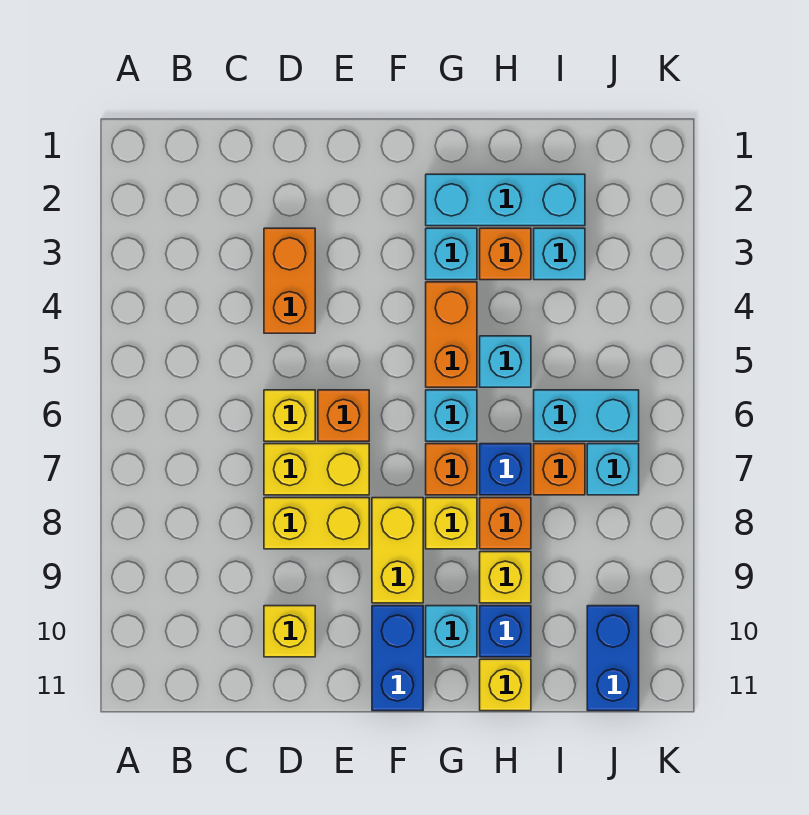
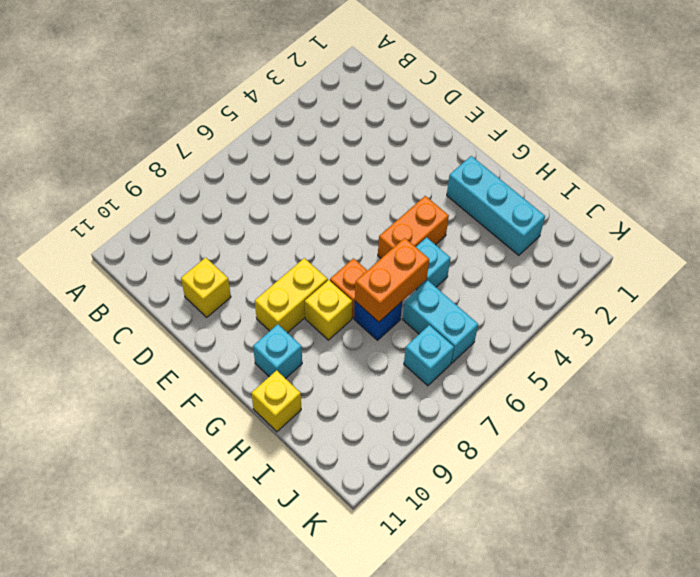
orange brick H6:H7 level 2 -> orange brick D3:D4 level 1
none -> yellow brick D6 level 1
none -> yellow brick D7:E7 level 1
none -> yellow brick D8:E8 level 1

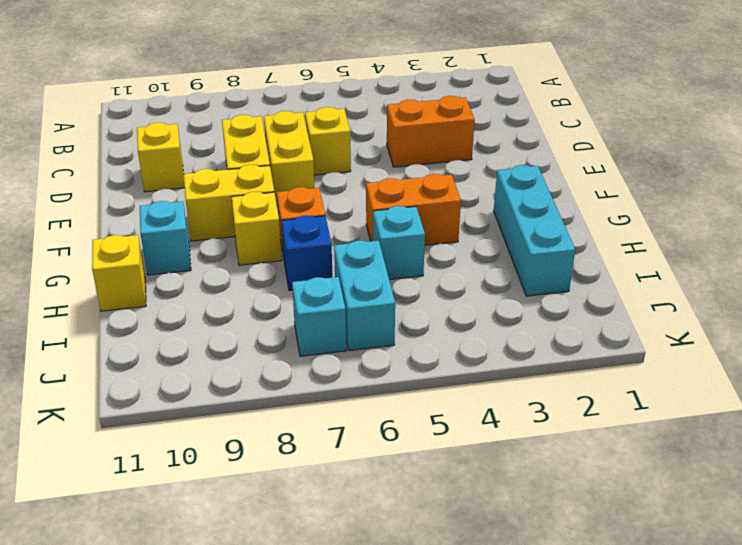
none -> orange brick E6 level 1
none -> blue brick F10:F11 level 1
none -> cyan brick G3 level 1

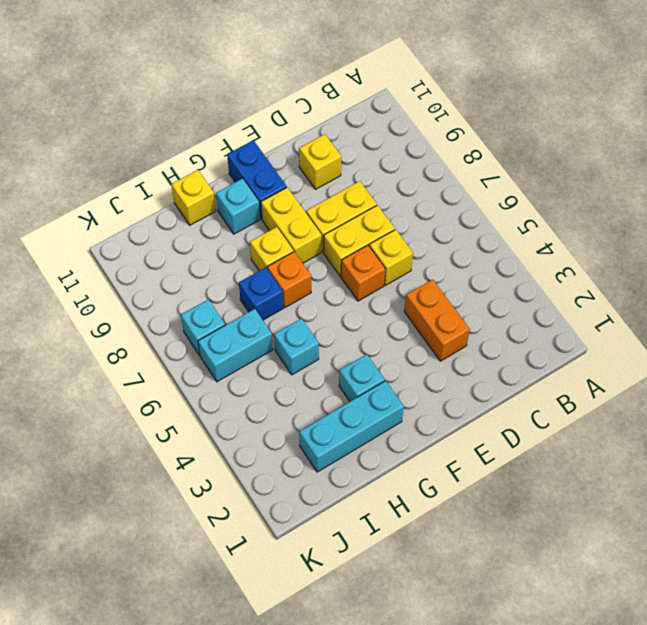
none -> orange brick G4:G5 level 1
none -> cyan brick G6 level 1
none -> orange brick H3 level 1

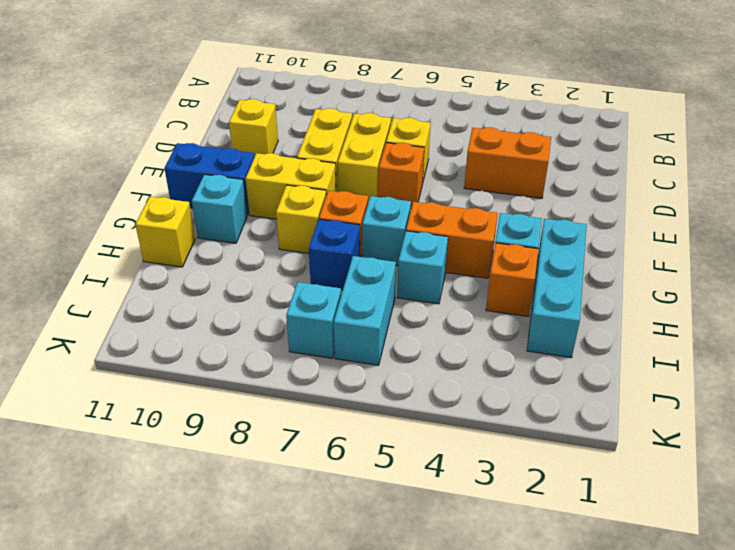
none -> orange brick H8 level 1
none -> yellow brick H9 level 1
none -> blue brick H10 level 1

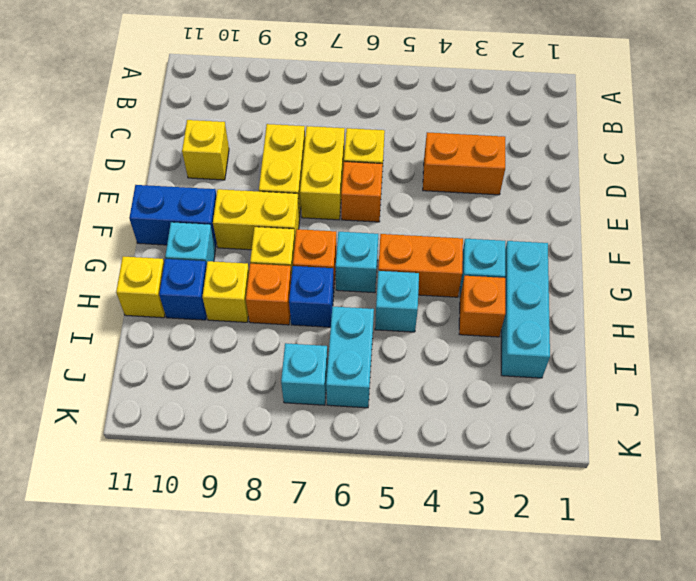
none -> cyan brick I3 level 1
none -> orange brick I7 level 1
none -> blue brick J10:J11 level 1

